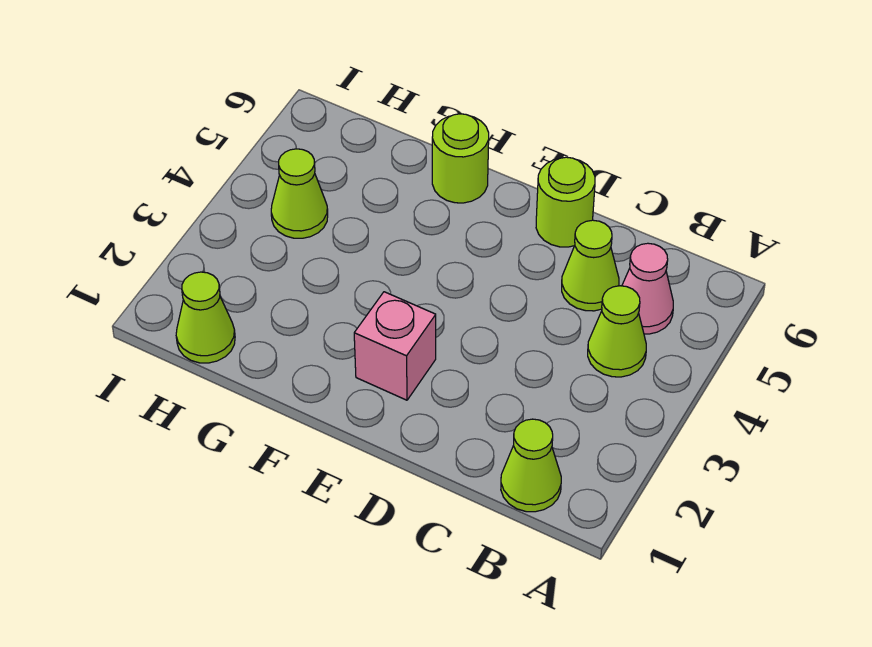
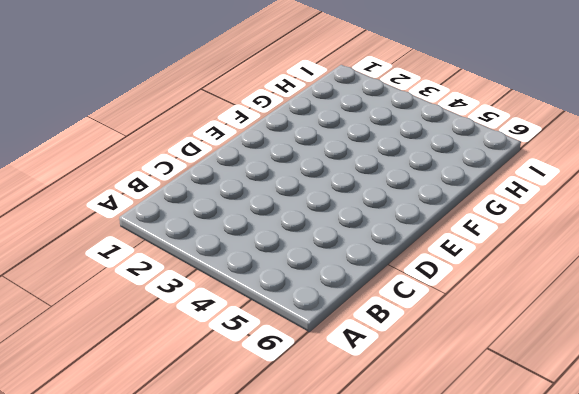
none -> lime cone B1 level 1
none -> lime cone B4 level 1

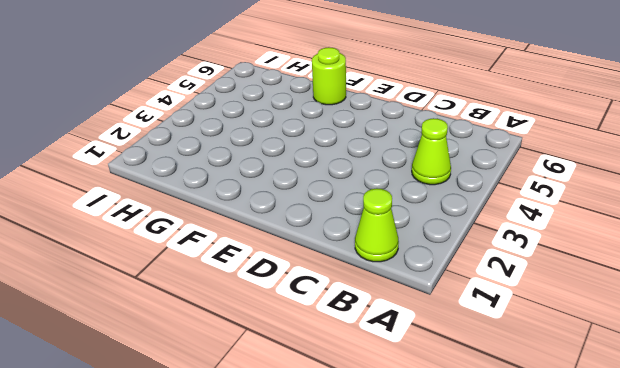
none -> pink cone B5 level 1
none -> lime cone C5 level 1

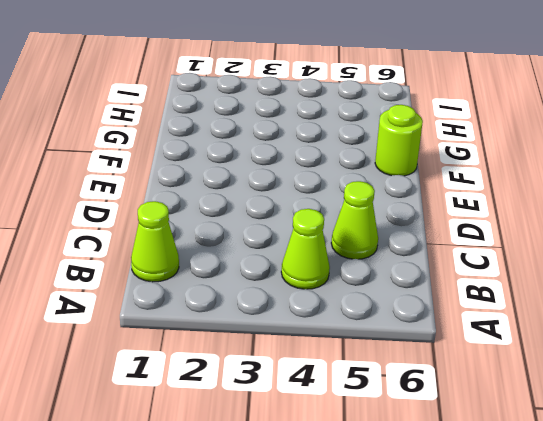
none -> pink cone B5 level 1
none -> lime round brick D6 level 1

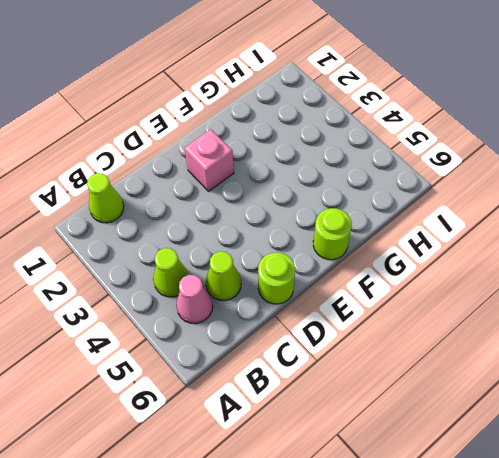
none -> lime cone H1 level 1
none -> lime cone H4 level 1

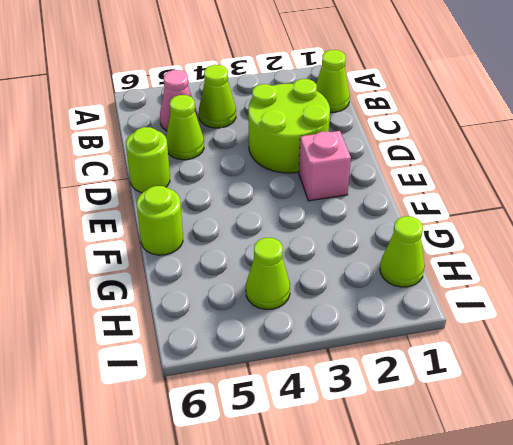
lime round brick C2:D3 level 1 -> none

